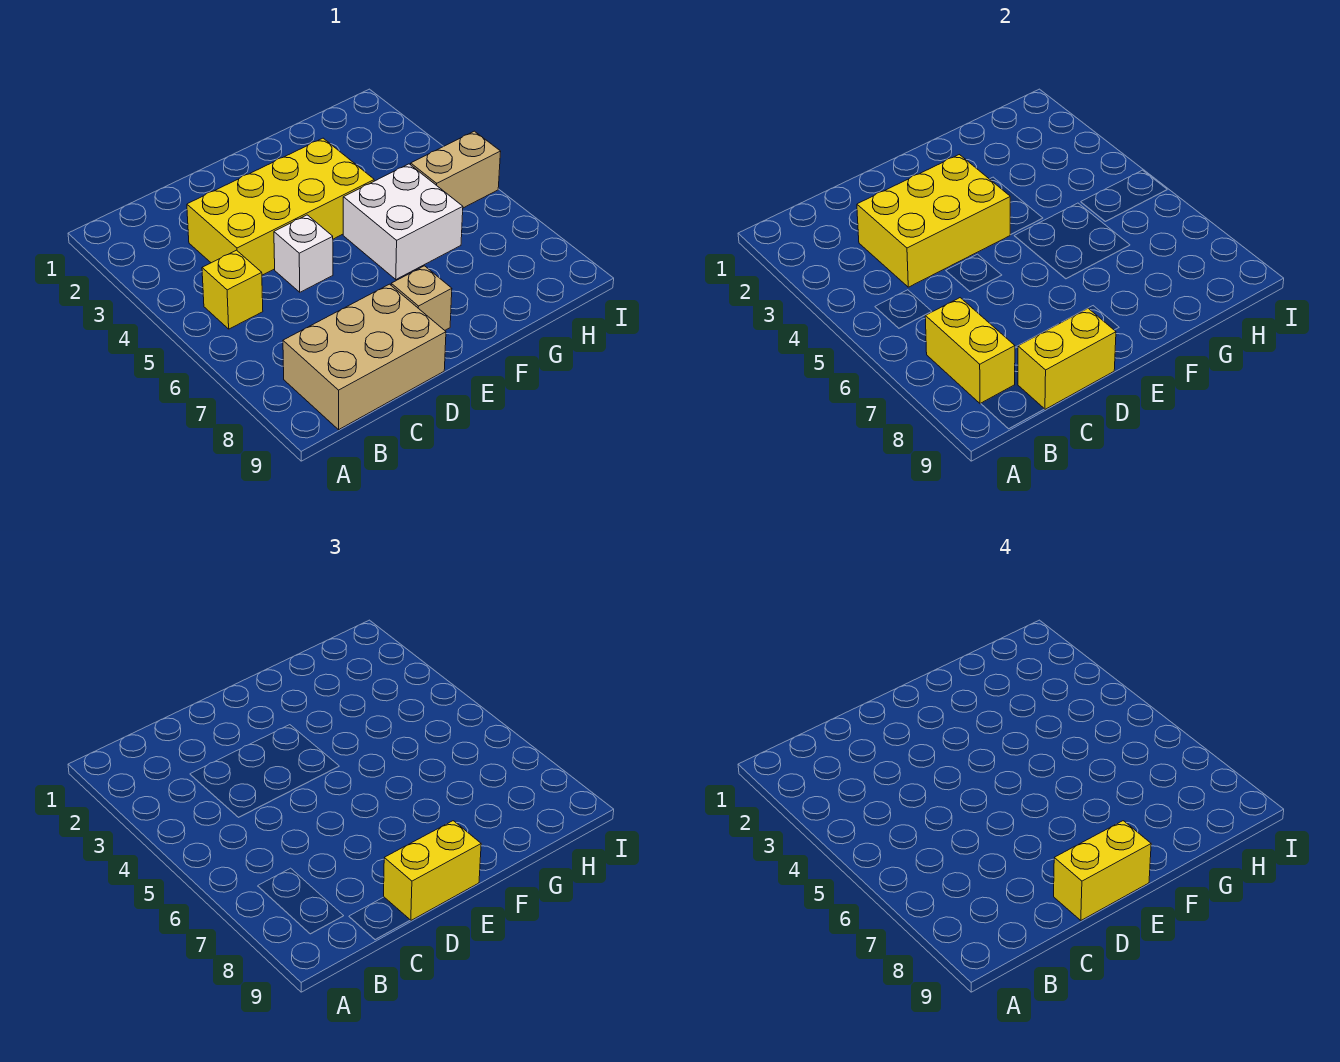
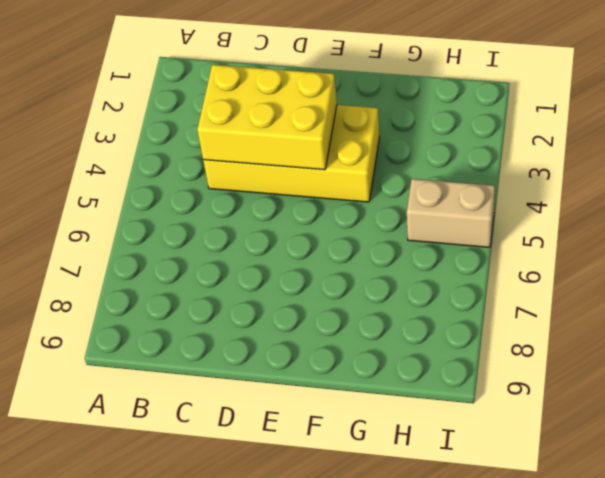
none -> yellow brick B5 level 1
none -> tan brick B8:D9 level 1
none -> white brick D5 level 1

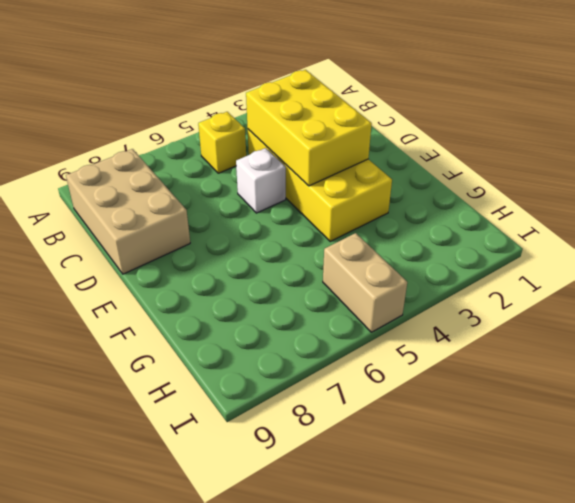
none -> tan brick E8 level 1
none -> white brick F5:G6 level 1
none -> yellow brick B7:B8 level 2

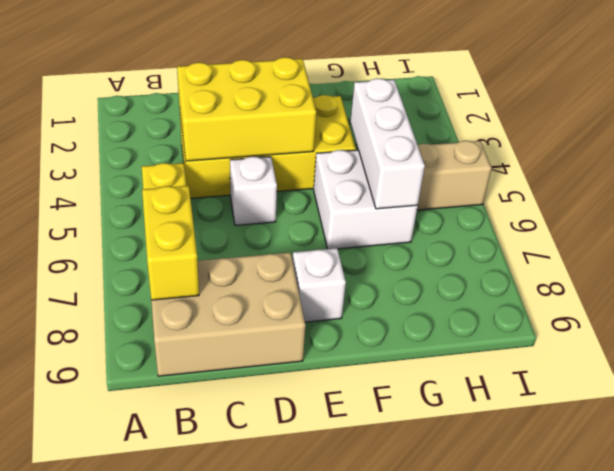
white brick E8 level 1 -> tan brick E8 level 1
white brick G4:G6 level 2 -> none
none -> yellow brick C9:D9 level 2
none -> yellow brick D9:E9 level 3
none -> yellow brick D9:E9 level 4

